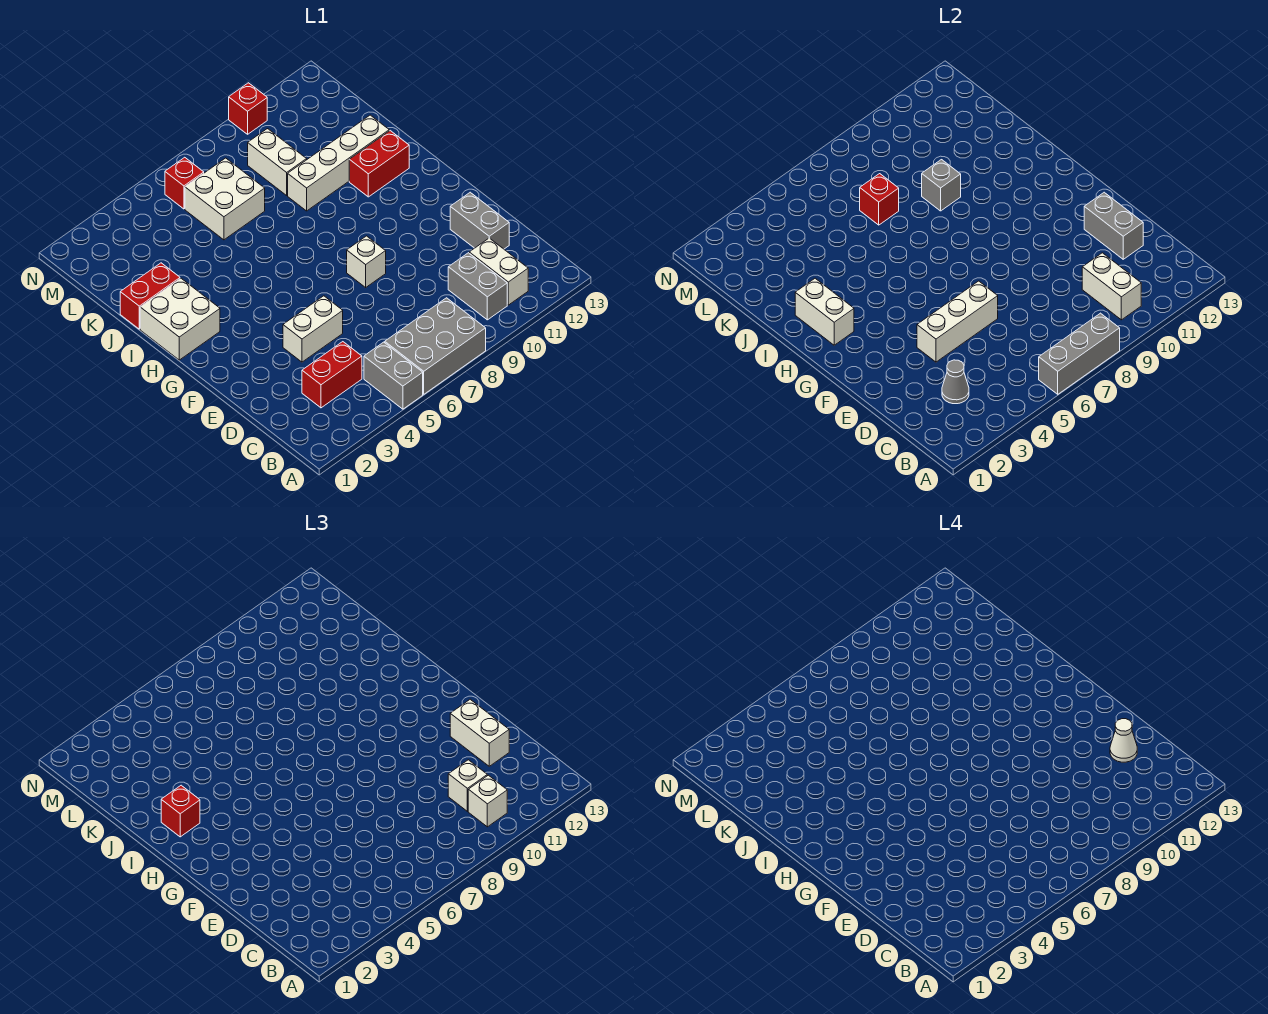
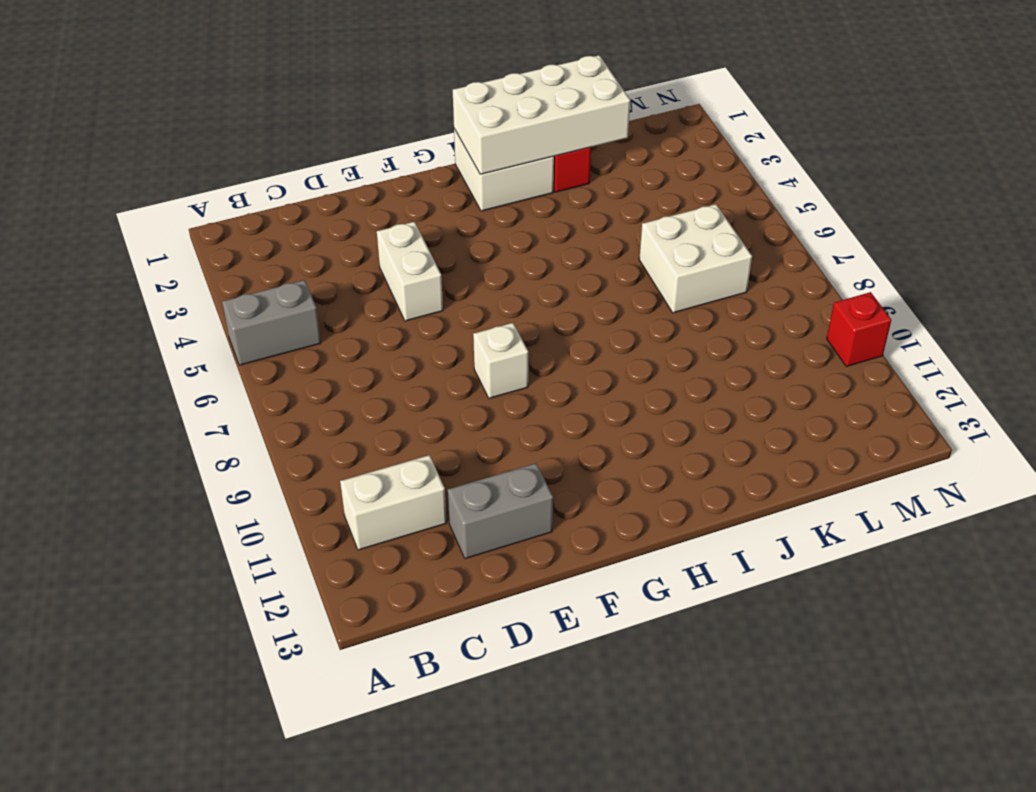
white brick H1:K2 level 2 -> white brick H2:I2 level 2
none -> grey brick A6:B8 level 1
none -> grey brick B10:C10 level 1
none -> red brick C3:C4 level 1

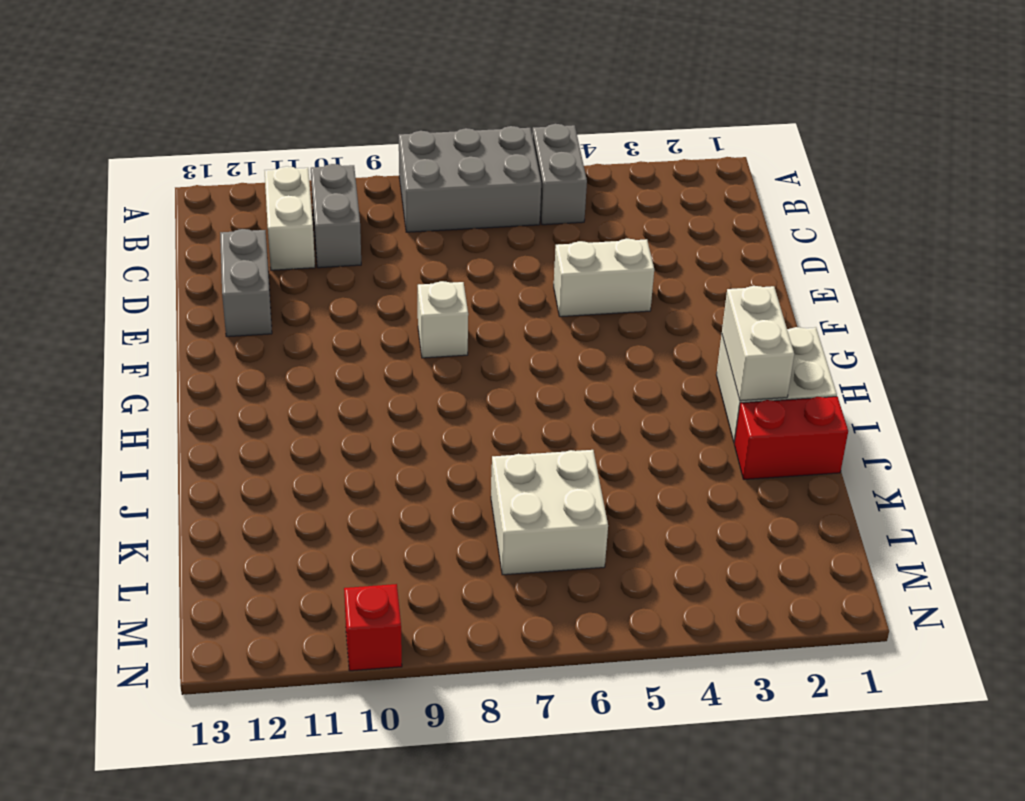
none -> red brick C3:C4 level 1
none -> red brick I11:I12 level 1
none -> white brick J9:J12 level 1

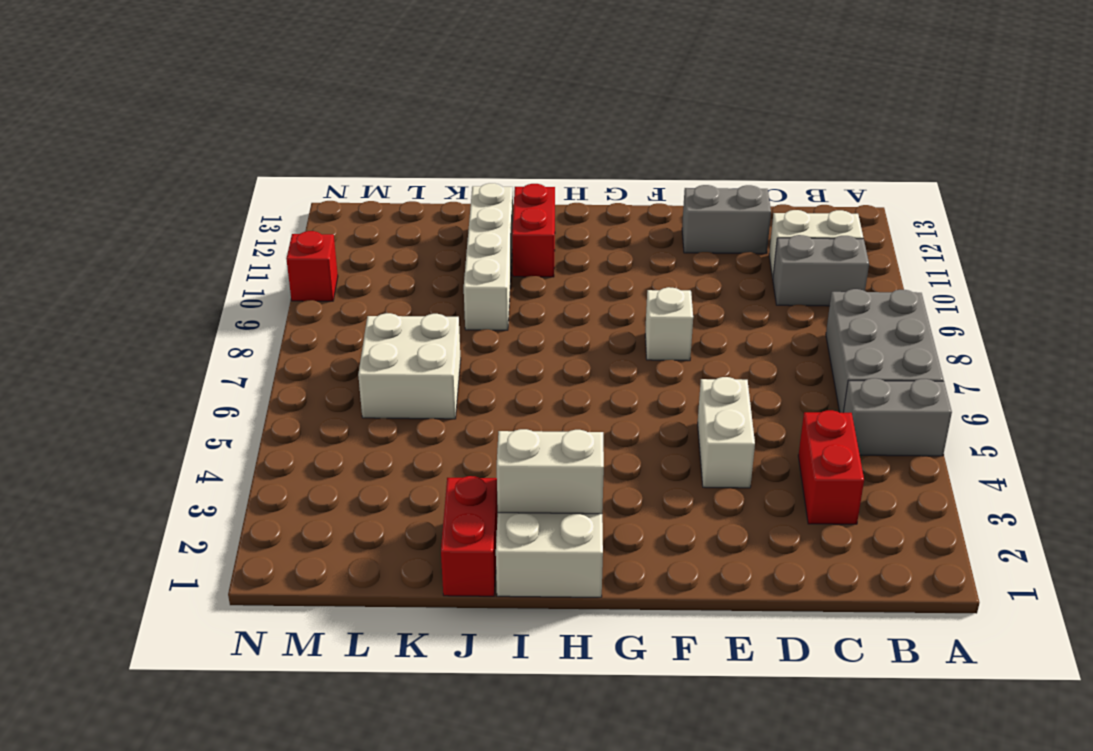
none -> white brick K9:L9 level 1
none -> red brick M6 level 1
none -> grey brick A6:A8 level 2

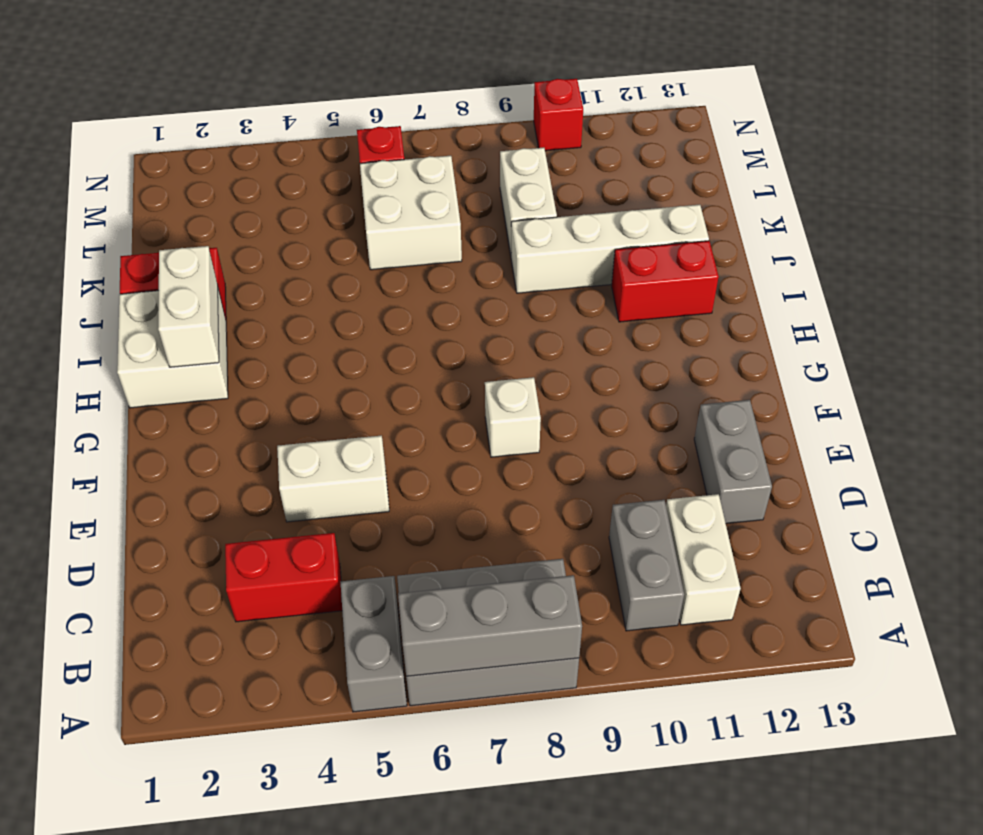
none -> white brick B10:C10 level 2
none -> grey cone C3 level 2
none -> grey brick D12:E12 level 2

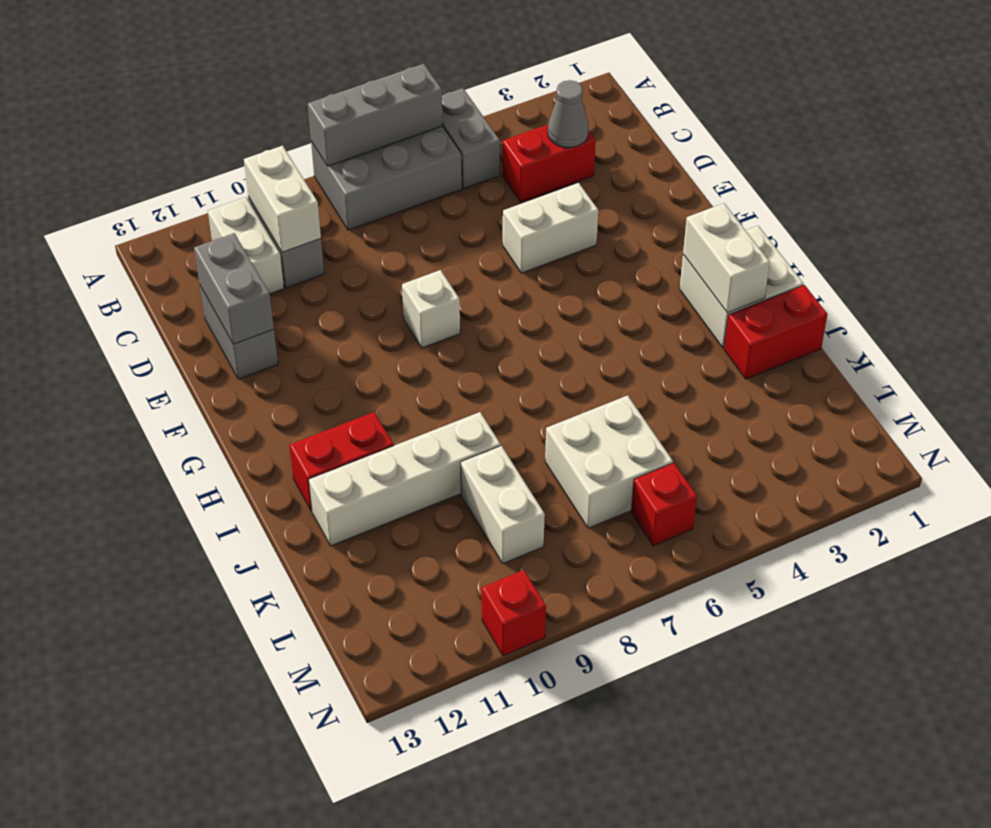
none -> white brick E4:E6 level 2
none -> grey brick J9 level 2
none -> red brick K7 level 2

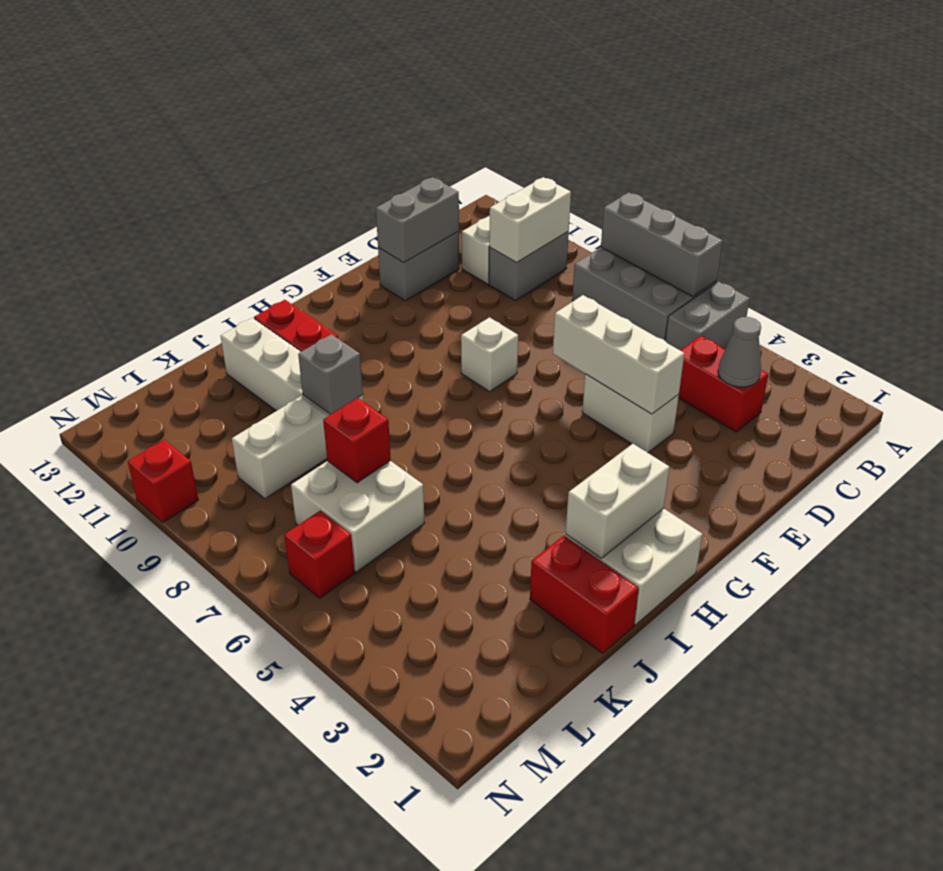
none -> white brick B10 level 3
none -> white brick C10 level 3
none -> white brick D12:E12 level 3

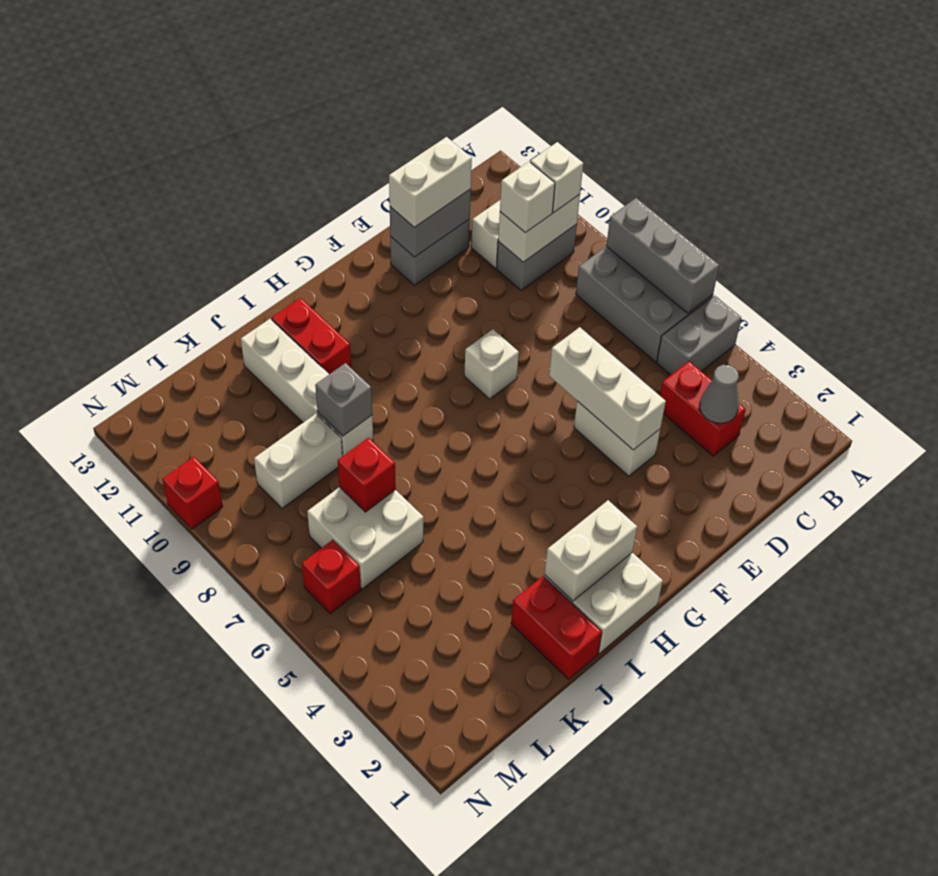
none -> red brick I2 level 3
none -> white cone D12 level 4

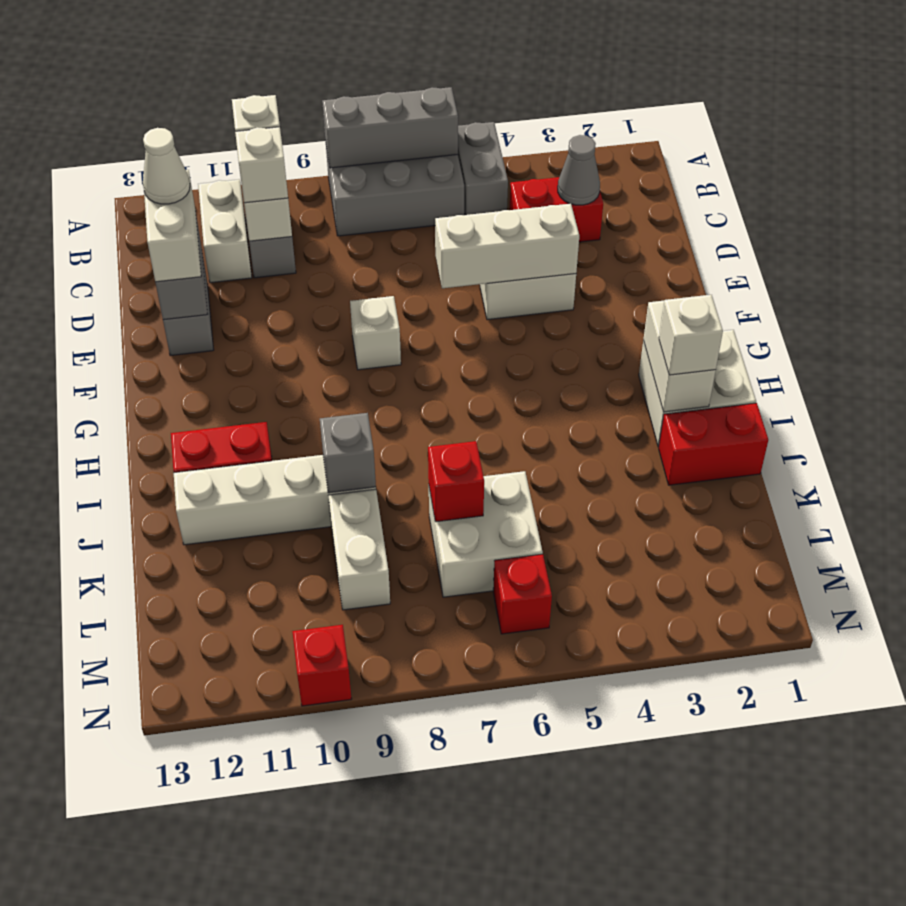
white brick I2 level 3 -> red brick I2 level 3

